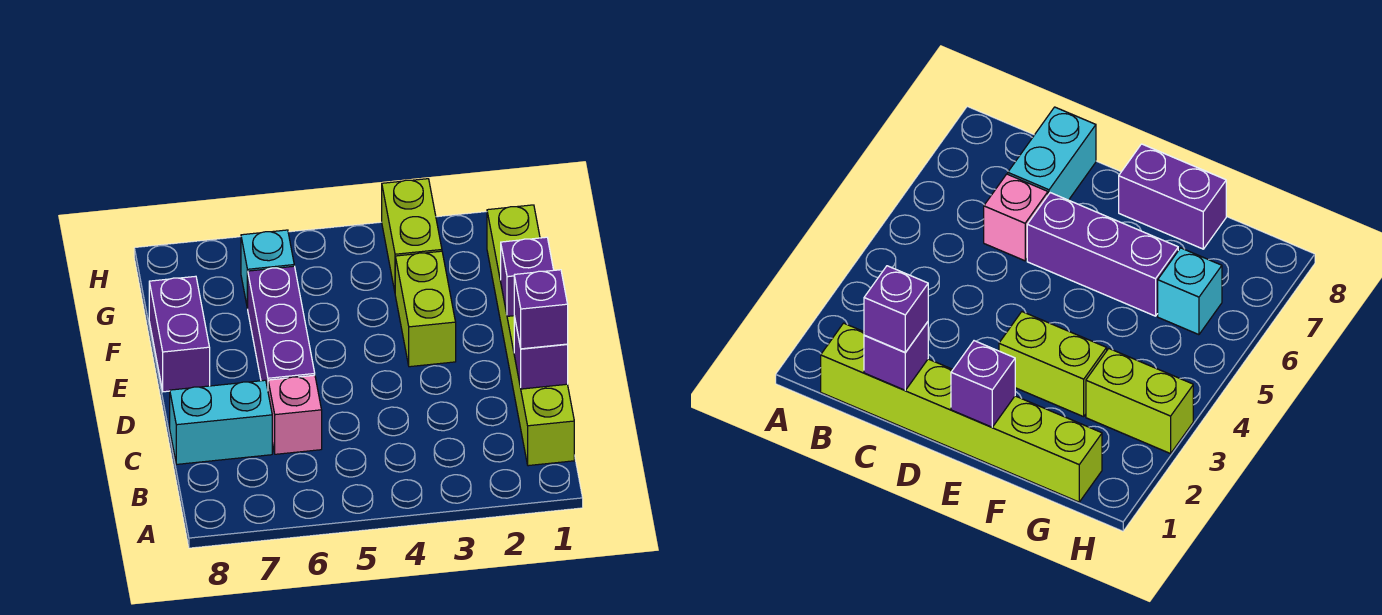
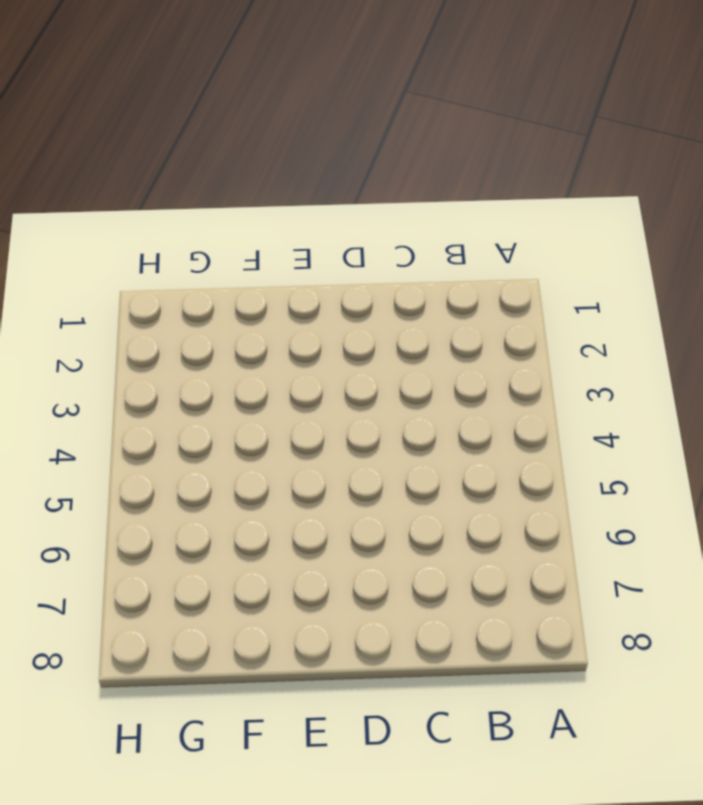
none -> lime brick B1:G1 level 1
none -> pink brick C6 level 1

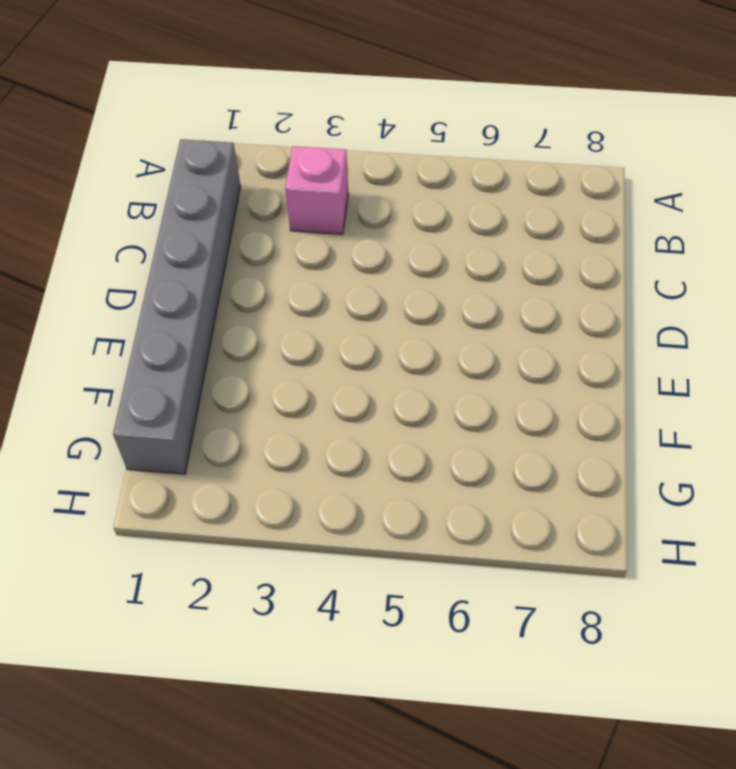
grey brick B1:G1 level 1 -> lime brick B1:G1 level 1
pink brick B3 level 1 -> pink brick C6 level 1
none -> cyan brick C7:C8 level 1
none -> purple brick D6:F6 level 1

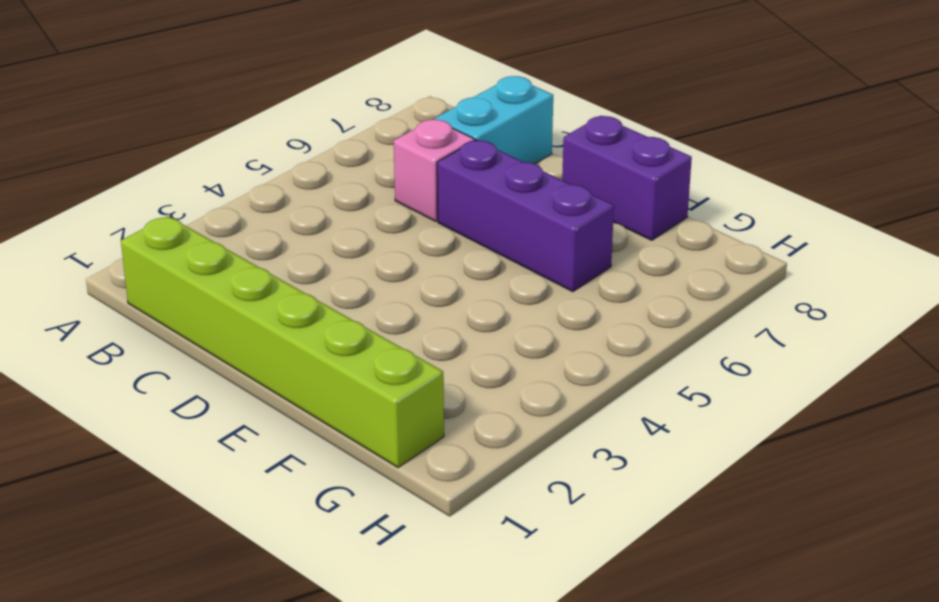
none -> lime brick E3:F3 level 1
none -> lime brick G3:H3 level 1

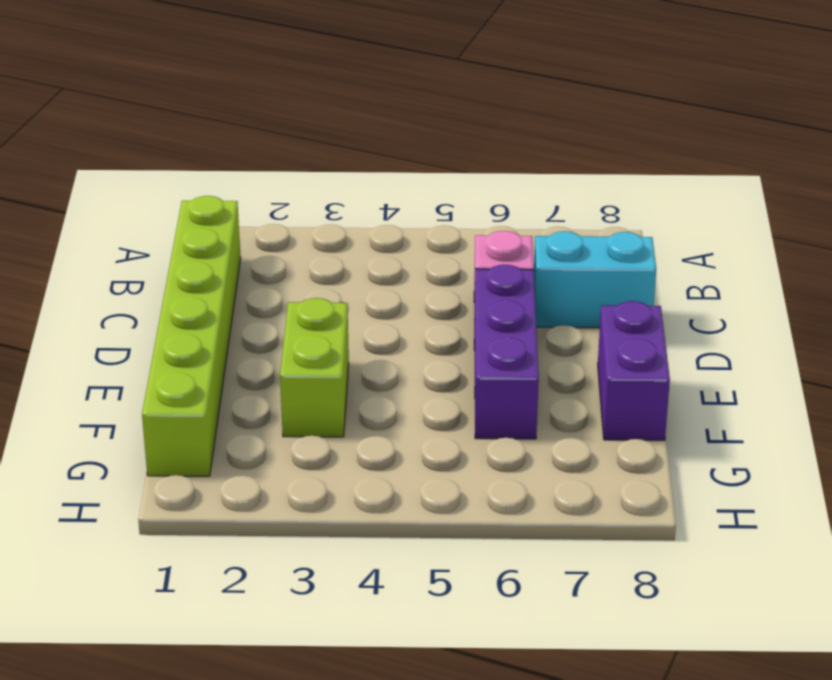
none -> lime brick G3:H3 level 1
none -> cyan brick G6 level 1

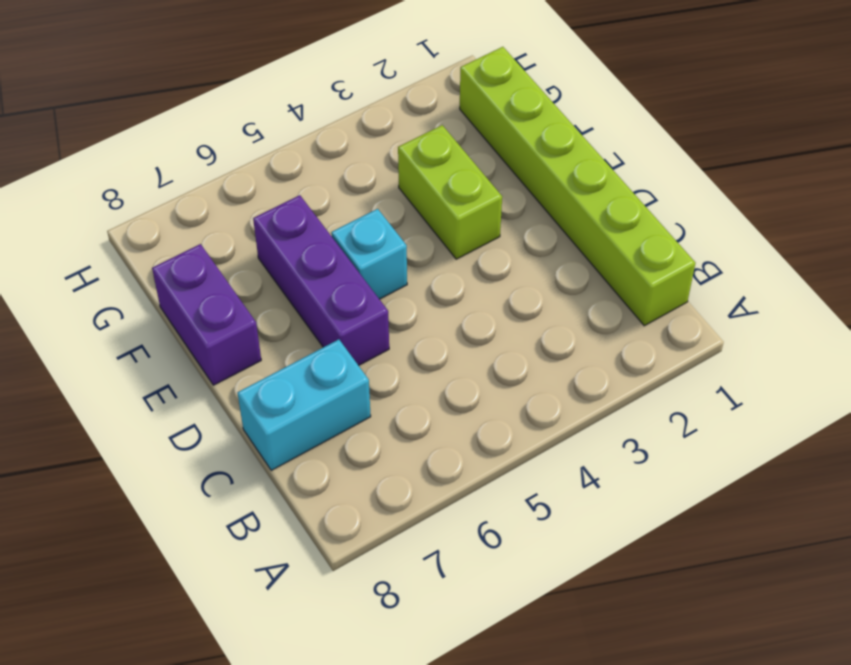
cyan brick E5 level 1 -> cyan brick G6 level 1
none -> pink brick C6 level 1
none -> lime brick G3:H3 level 1

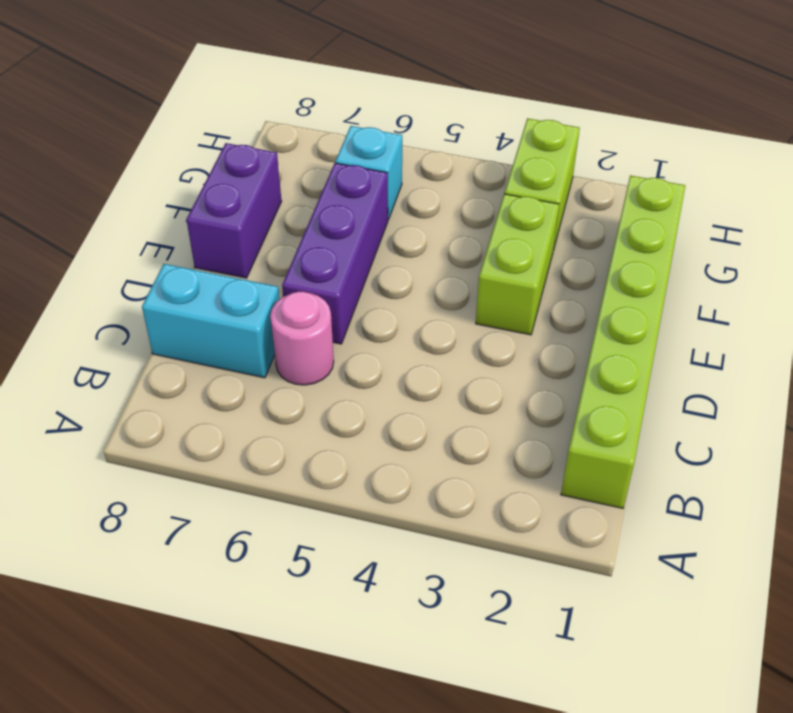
pink round brick C6 level 1 -> pink brick C6 level 1
none -> purple brick C1 level 2
none -> purple brick E1 level 2

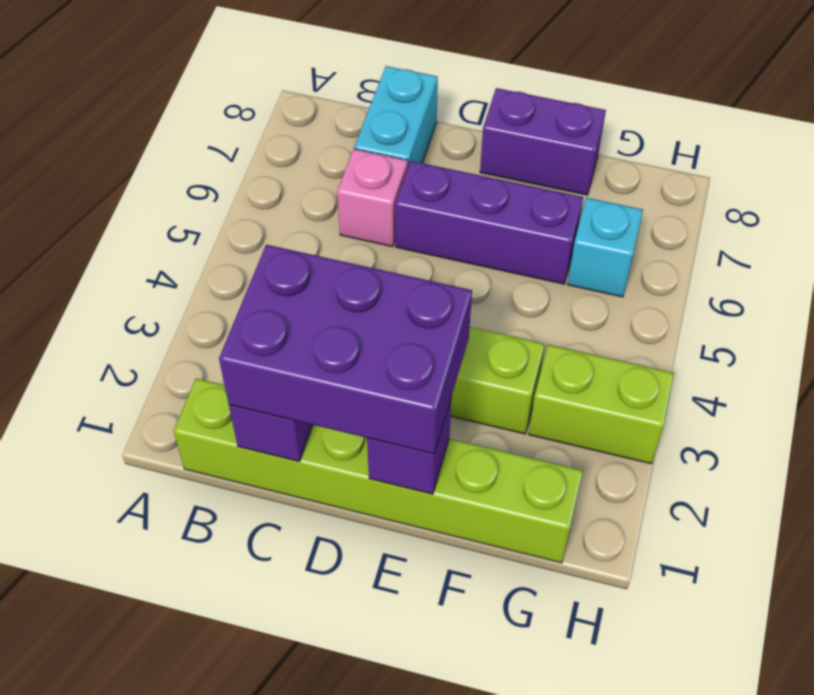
purple brick C1:E2 level 3 -> purple brick C1 level 3

